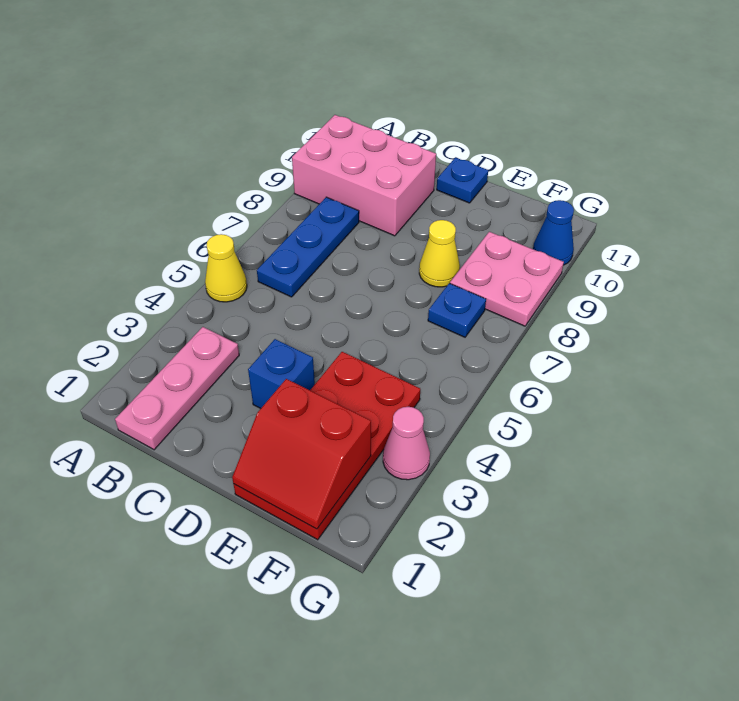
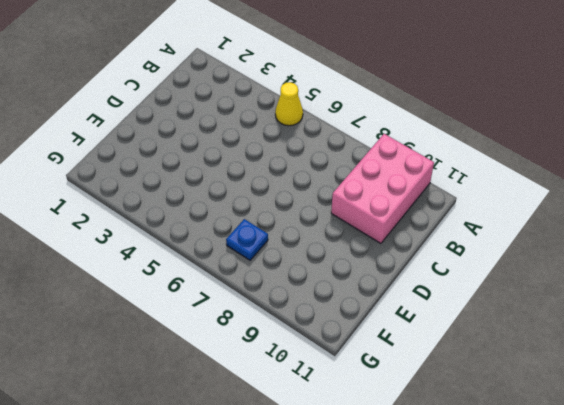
none -> pink plate B1:B3 level 1
none -> blue plate B6:B8 level 1
none -> blue brick D3 level 1

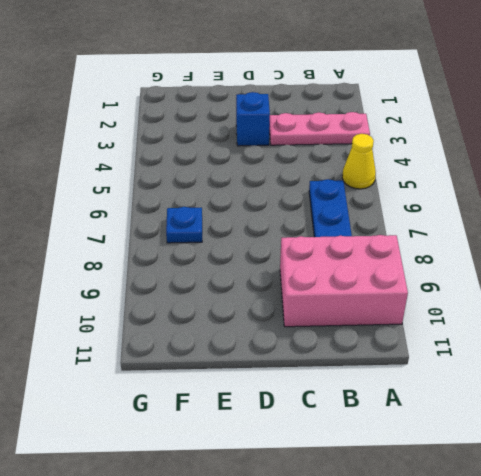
pink plate A3:C3 level 1 -> pink plate B1:B3 level 1
none -> blue plate D11 level 1
none -> red plate E1:F4 level 1
none -> yellow cone E8 level 1

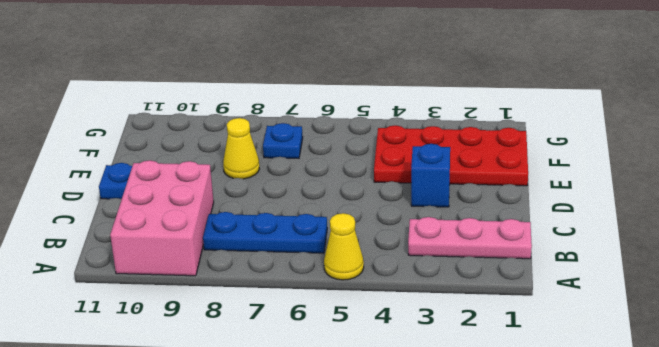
none -> pink plate F8:G9 level 1
none -> pink cone G3 level 1
none -> blue cone G10 level 1

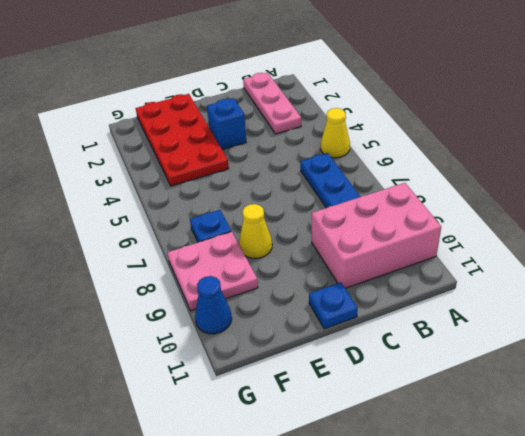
none -> pink cone G3 level 1
none -> red slope E1:F2 level 2 top 2

